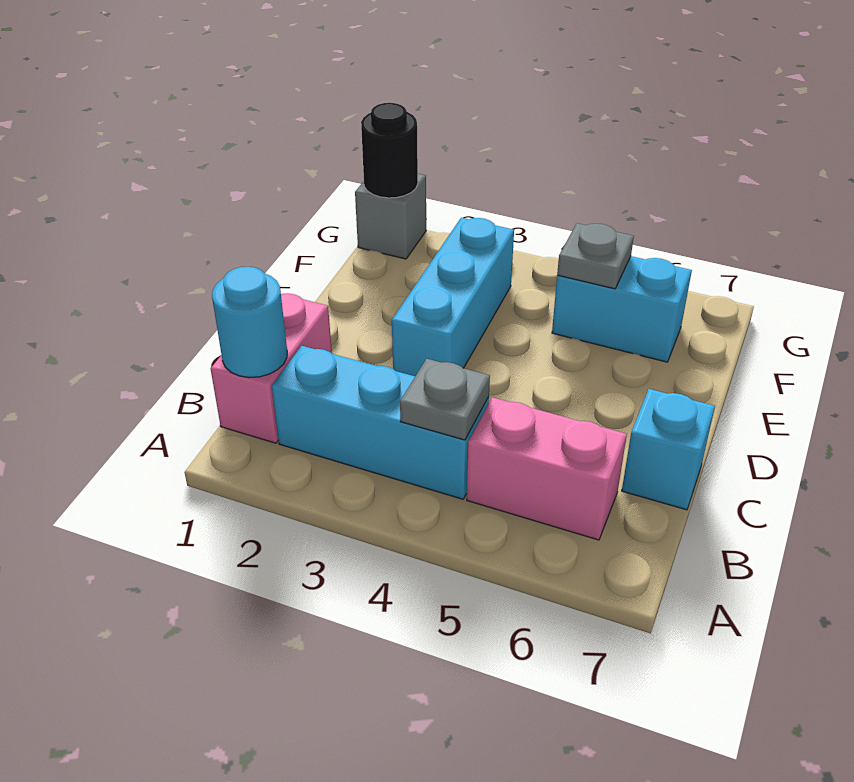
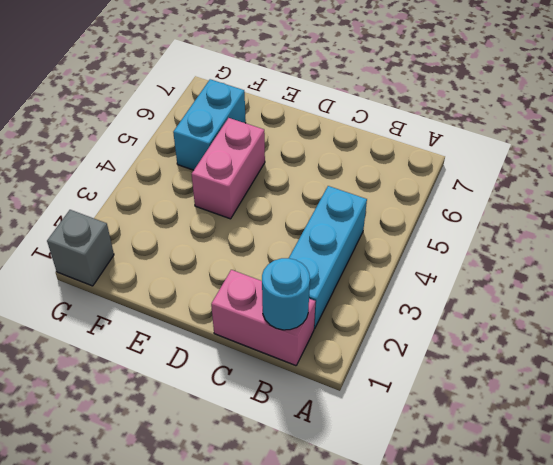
pink brick E4:E5 level 1 -> pink brick B5:B6 level 1
none -> cyan brick C7 level 1
none -> cyan brick D3:F3 level 1

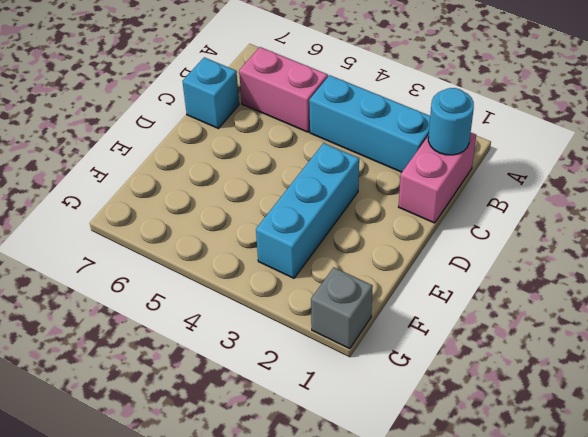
none -> cyan brick F5:F6 level 1
none -> grey plate B4 level 2

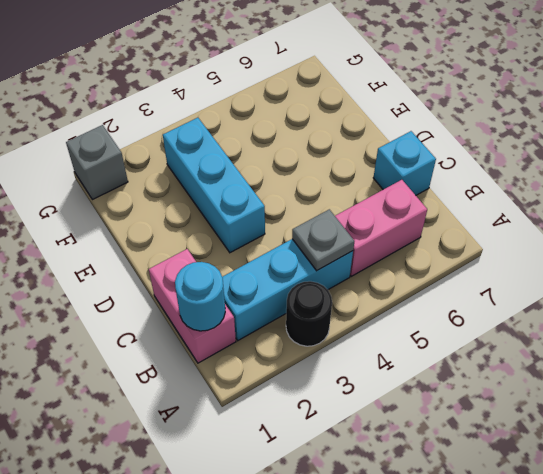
black round brick A3 level 1 -> black round brick G1 level 2
none -> cyan brick F5:F6 level 1
none -> grey plate F5 level 2

